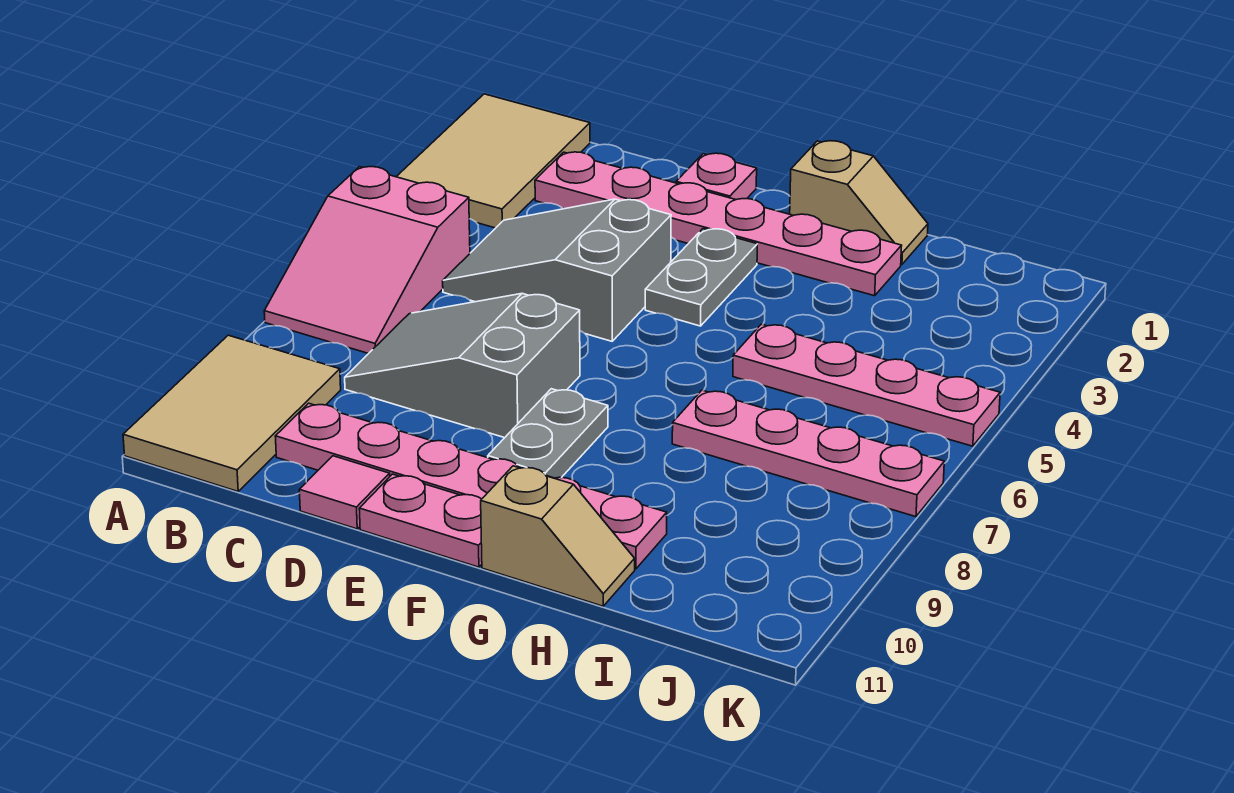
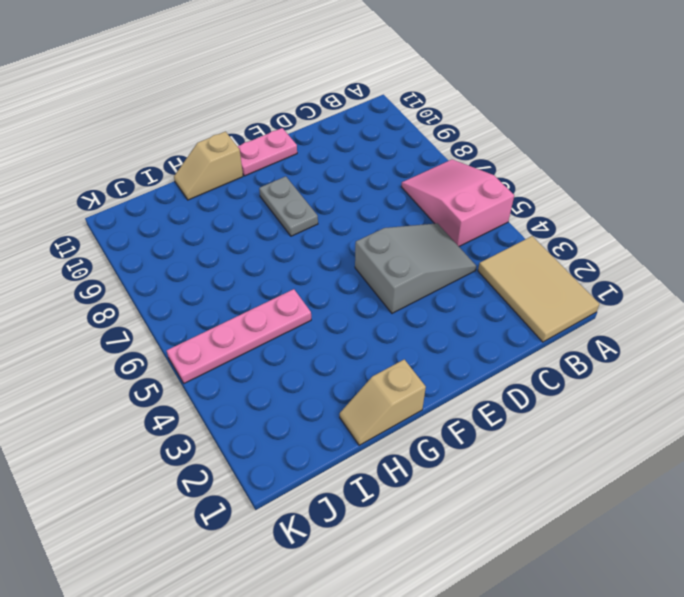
none -> tan tile A9:B11 level 1
none -> pink plate C2:H2 level 1
none -> grey slope C7:E8 level 1 top E

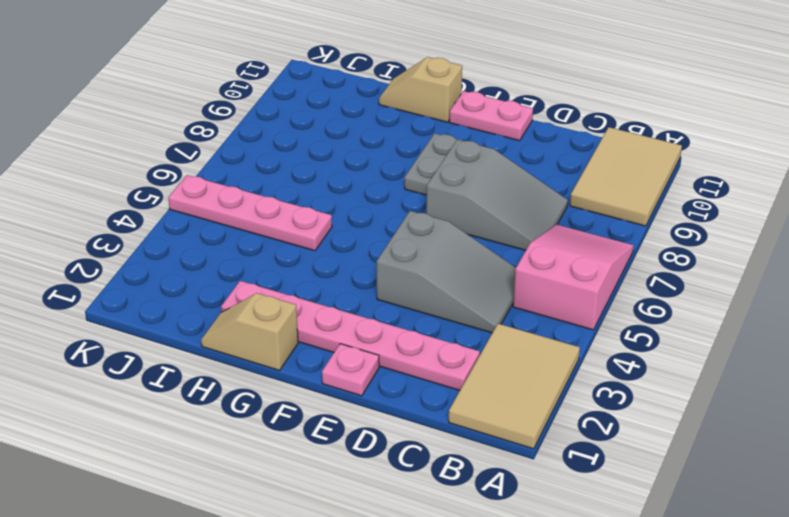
none -> pink plate C10:H10 level 1
none -> pink tile D11 level 1
none -> grey plate F3:F4 level 1

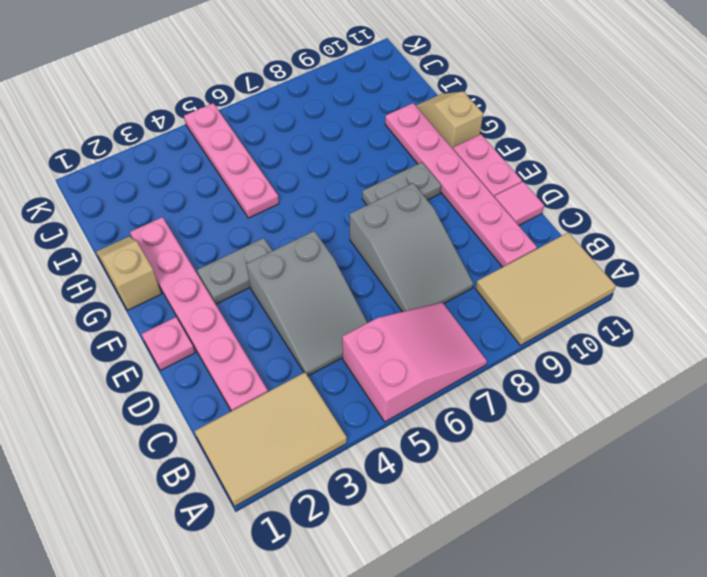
none -> pink plate H7:K7 level 1

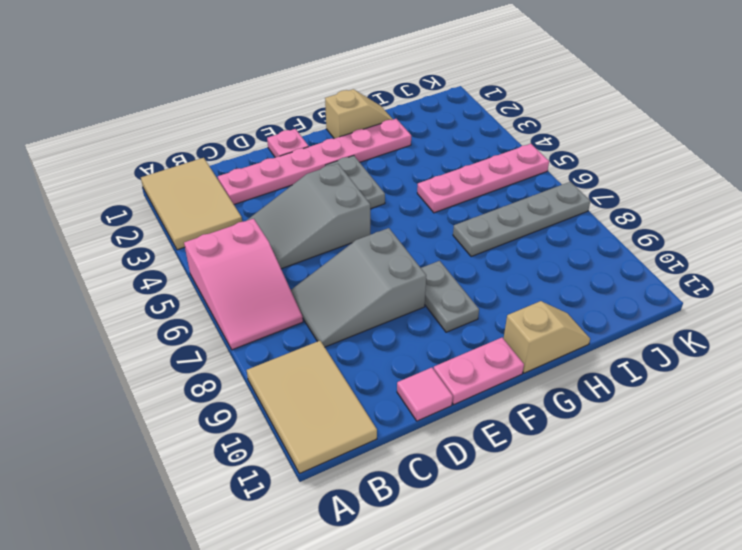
grey plate H7:K7 level 1 -> pink plate H7:K7 level 1
none -> pink plate C10:H10 level 1

